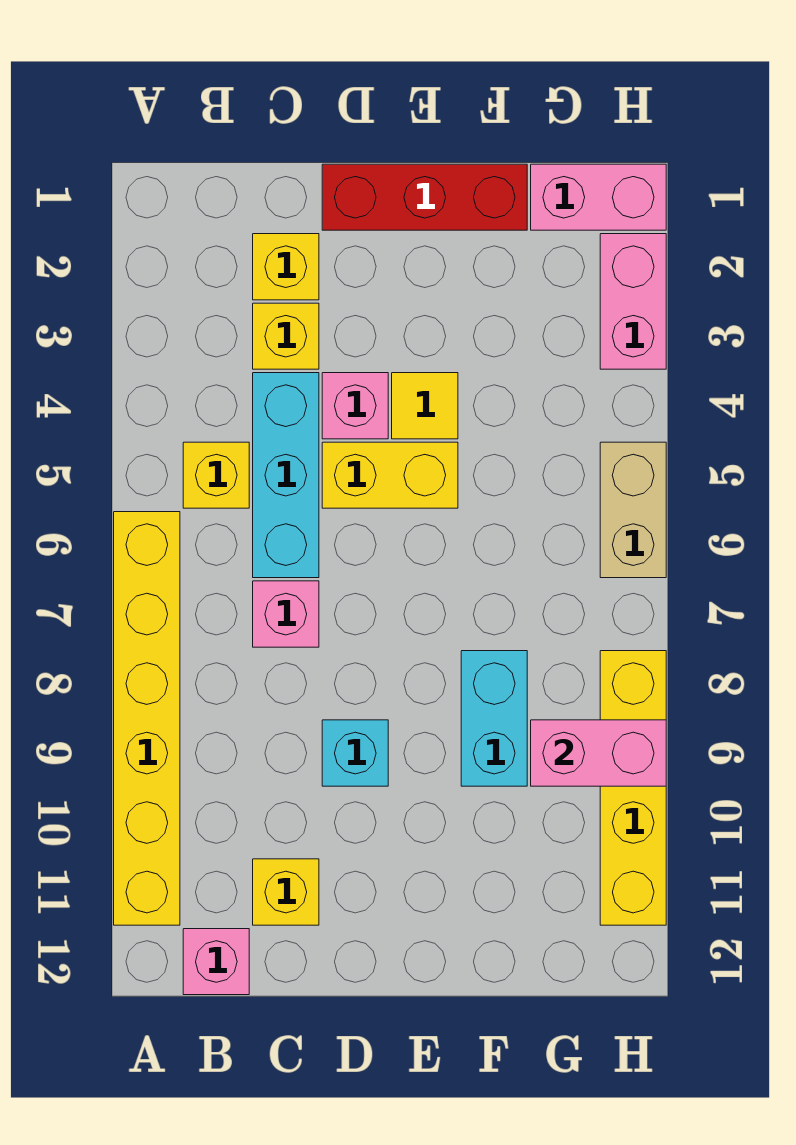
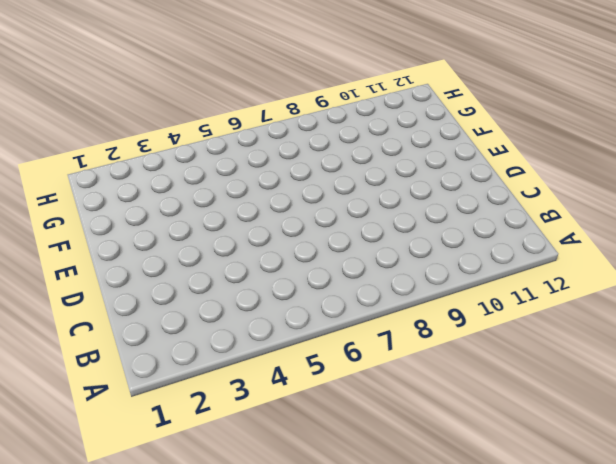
none -> yellow brick A6:A11 level 1
none -> yellow brick B5 level 1
none -> pink brick B12 level 1

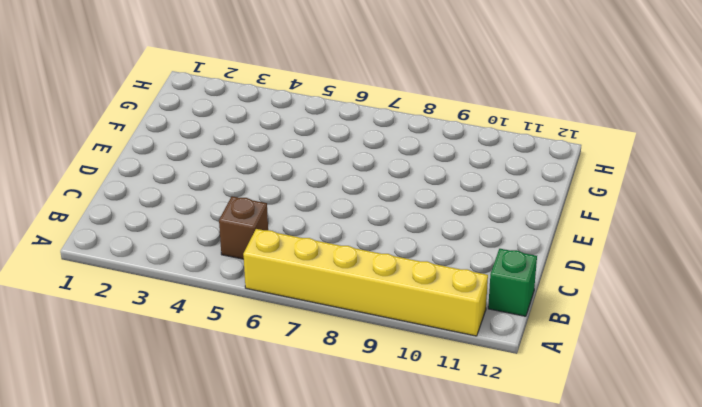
brown brick B5 level 1 -> yellow brick B5 level 1
green brick B12 level 1 -> pink brick B12 level 1
none -> yellow brick C2 level 1
none -> yellow brick C3 level 1
none -> cyan brick C4:C6 level 1

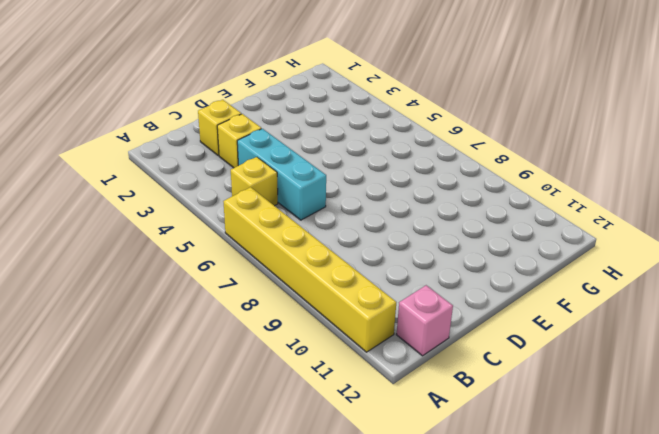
none -> pink brick C7 level 1
none -> yellow brick C11 level 1
none -> red brick D1:F1 level 1

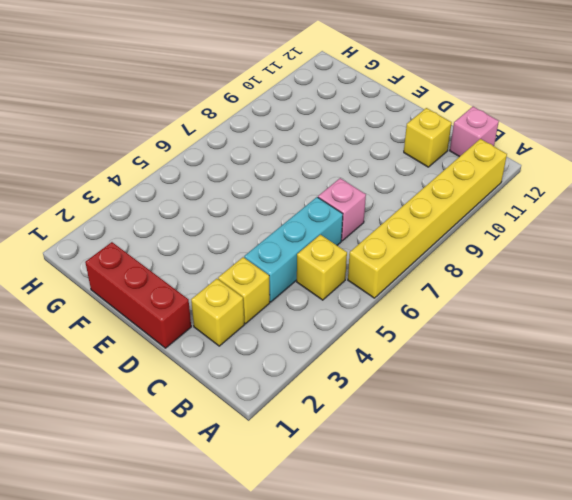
none -> pink brick D4 level 1
none -> yellow brick D5:E5 level 1
none -> cyan brick D9 level 1

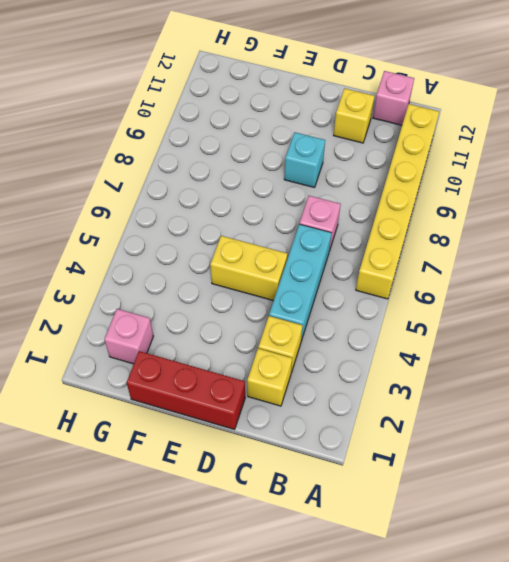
pink brick G2 level 1 -> pink brick D4 level 1
none -> yellow brick B5 level 1
none -> yellow tile E4 level 1
none -> cyan brick F8:F9 level 1

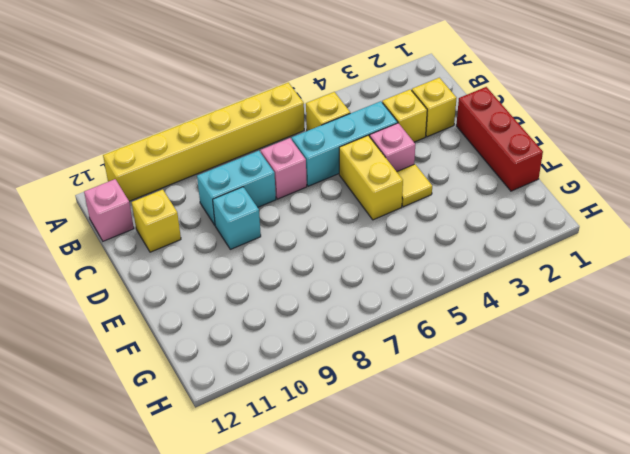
cyan brick C8:C9 level 1 -> cyan brick F8:F9 level 1
none -> pink brick G1:H1 level 1
none -> pink brick H2:H3 level 1
none -> tan brick H5:H6 level 1

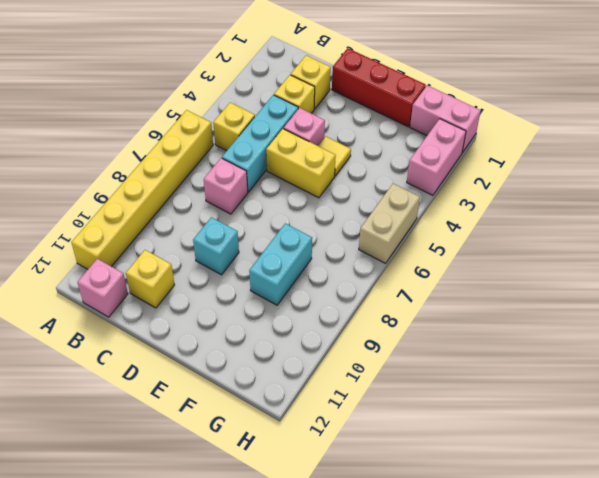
none -> yellow brick H8:H11 level 1
none -> pink brick G9:H9 level 2

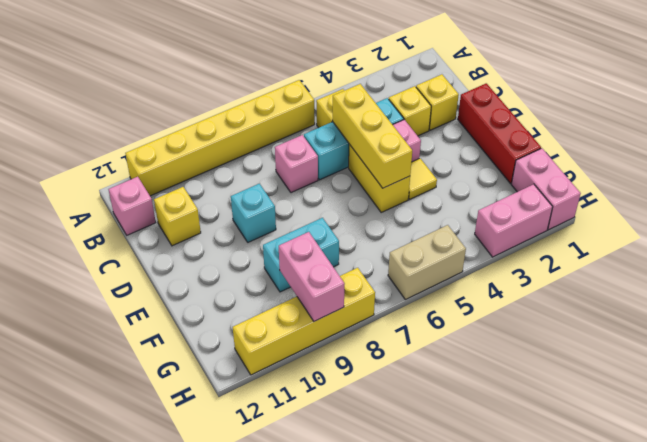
yellow brick C5:E5 level 2 -> none

